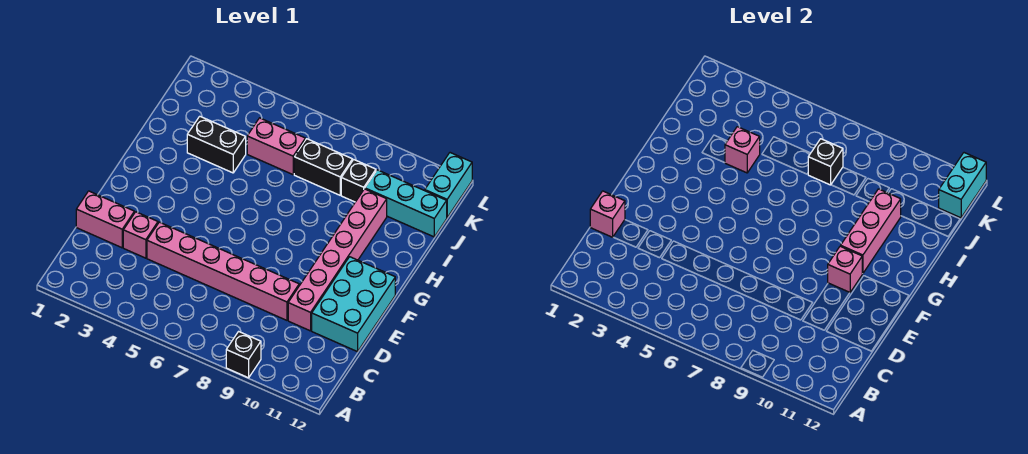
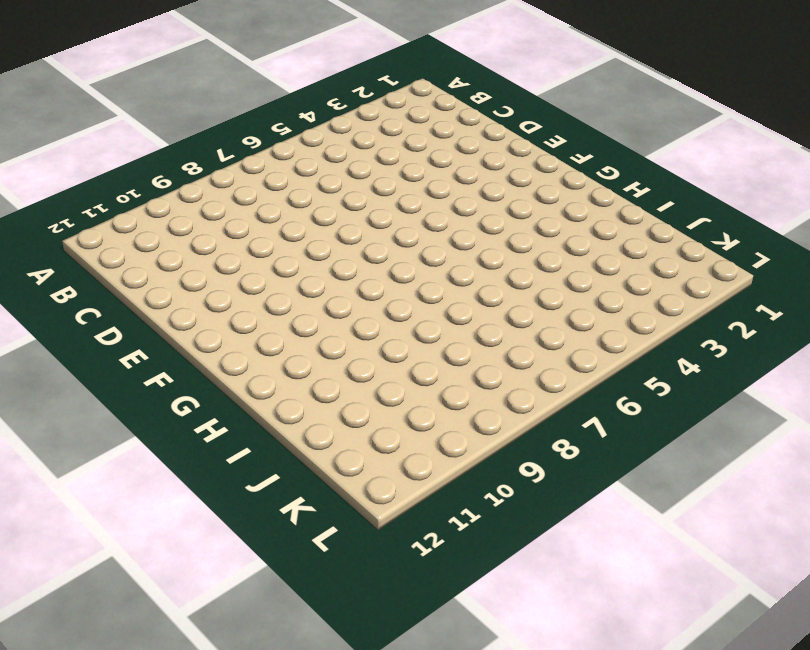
none -> black brick A9 level 1
none -> pink brick D1:D2 level 1
none -> pink brick D3 level 1

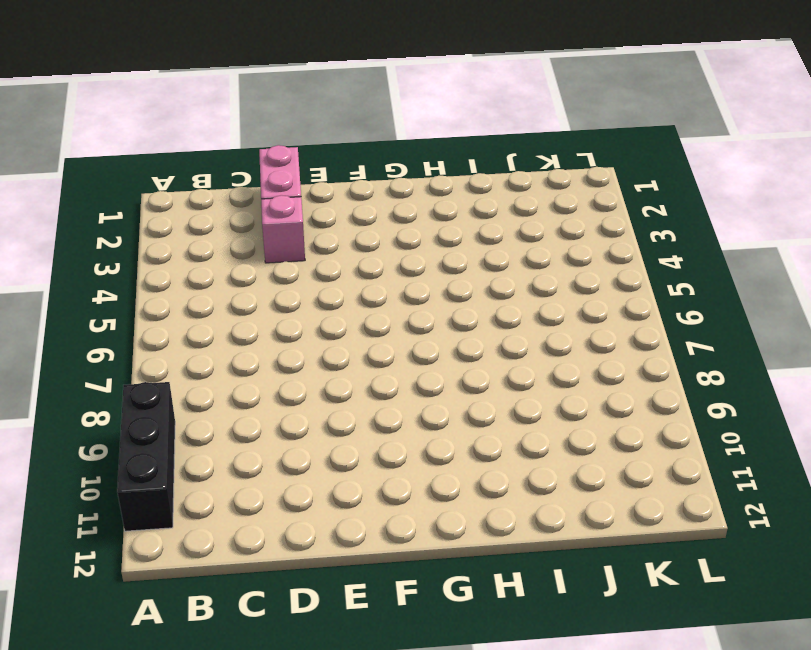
black brick A9:A11 level 1 -> black brick A9 level 1
none -> pink brick D4:D9 level 1
none -> pink brick D10:I10 level 1
none -> cyan brick D11:F12 level 1

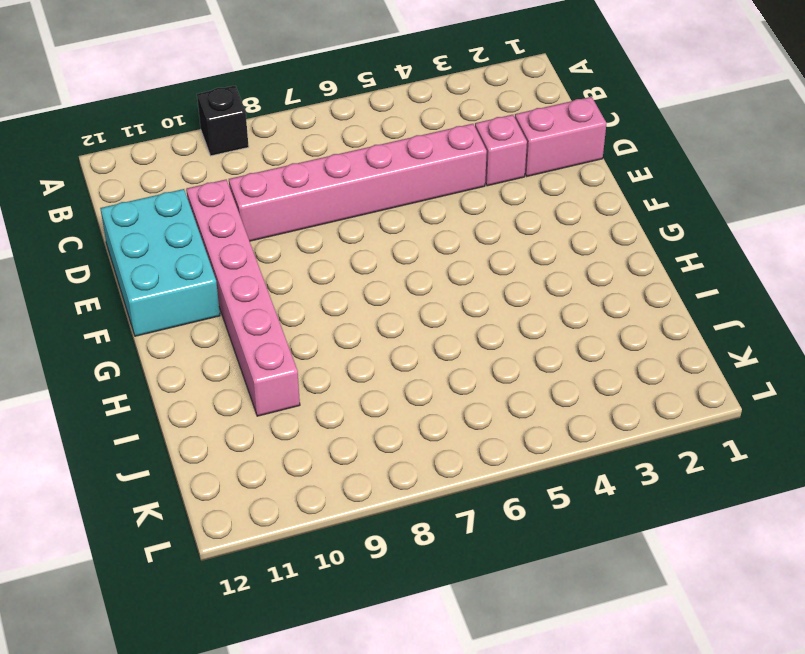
none -> black brick I3:I4 level 1
none -> pink brick J5:J6 level 1
none -> black brick J7:J8 level 1

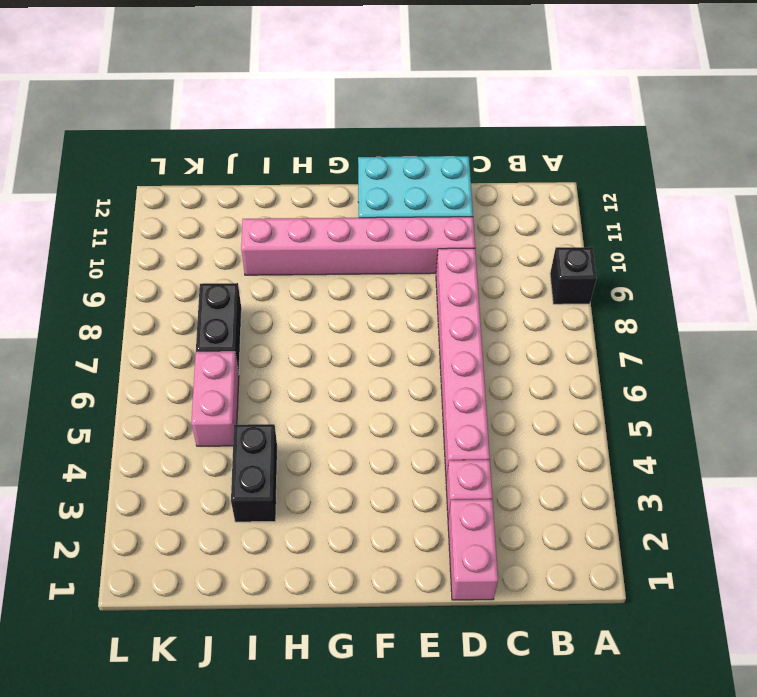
none -> black brick J9 level 1
none -> cyan brick J10:J12 level 1
none -> cyan brick K12:L12 level 1

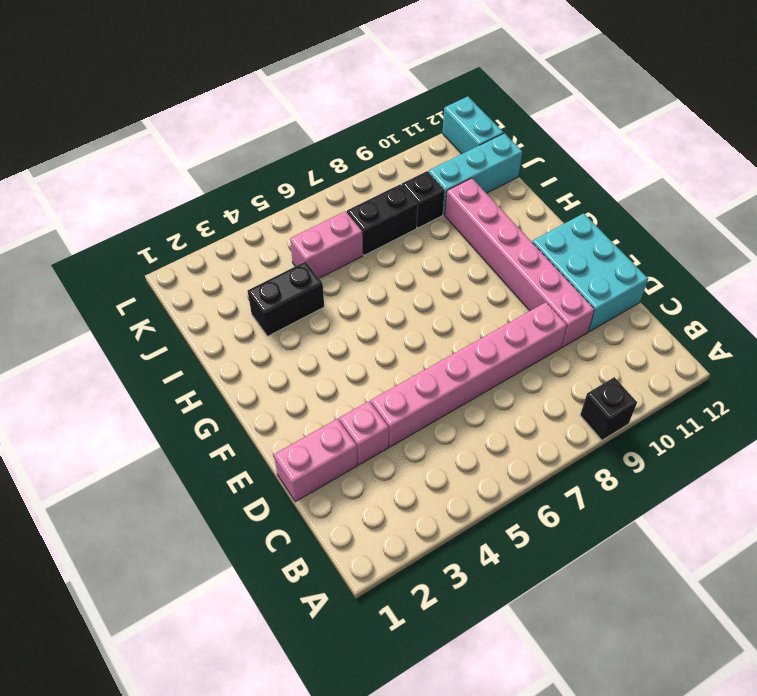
none -> pink brick D1 level 2
none -> pink brick F10 level 2
none -> pink brick G10:I10 level 2

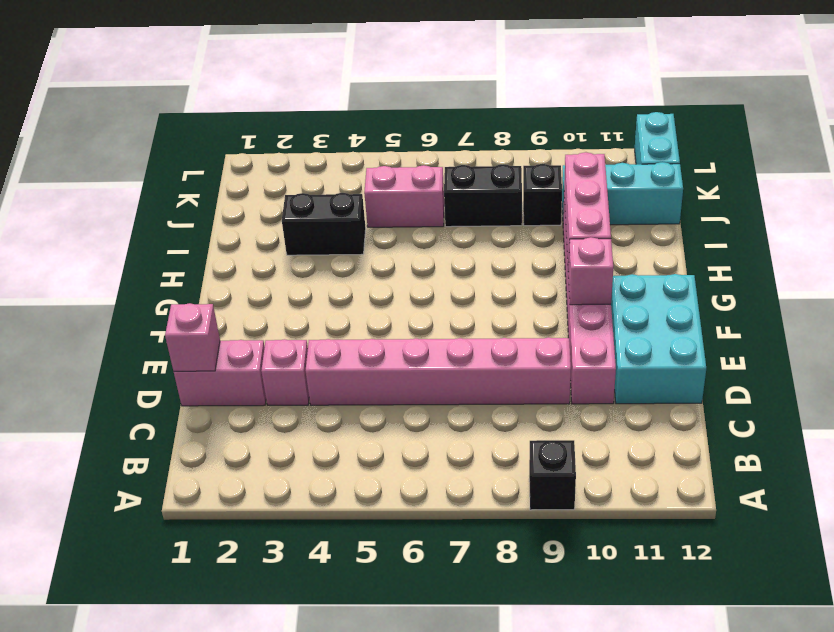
none -> pink brick I4 level 2
none -> black brick J7 level 2
none -> cyan brick K12:L12 level 2

